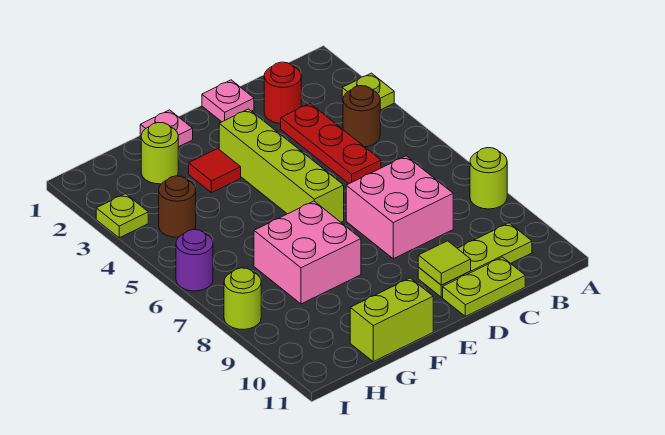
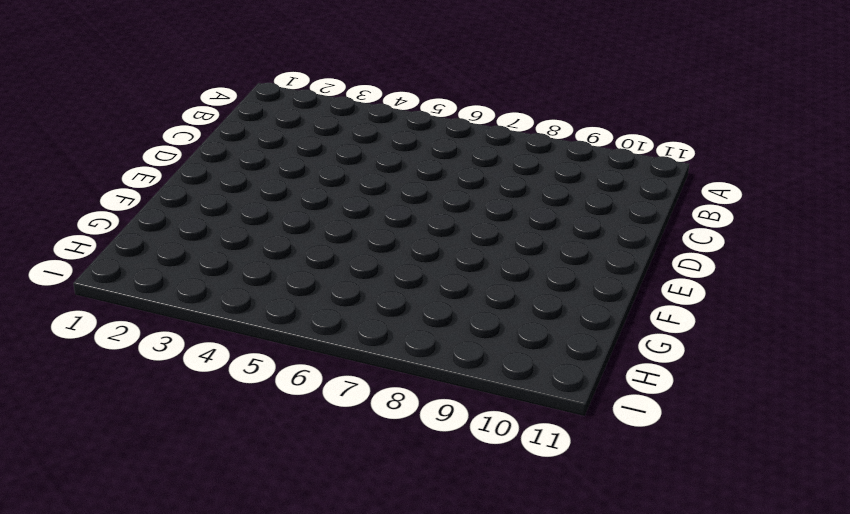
none -> lime plate A3 level 1
none -> lime round brick A8 level 1
none -> brown round brick B4 level 1

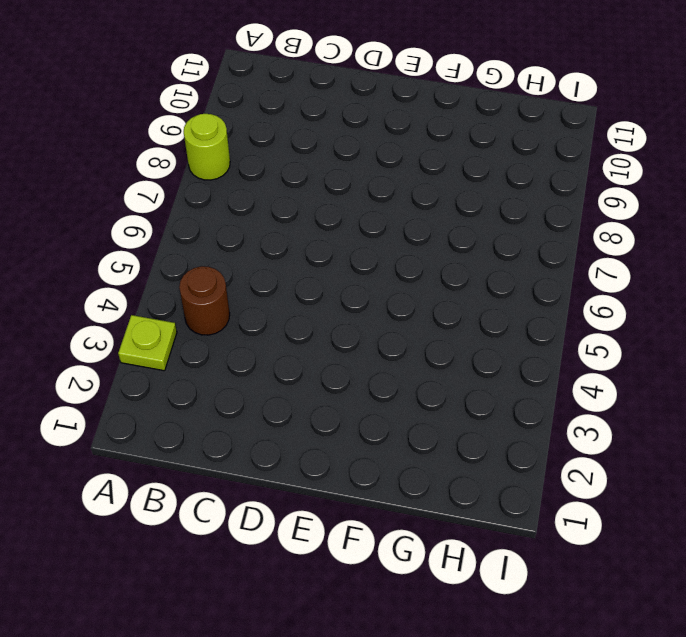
none -> lime plate B10:D10 level 1
none -> red round brick C2 level 1
none -> red plate C3:C5 level 1

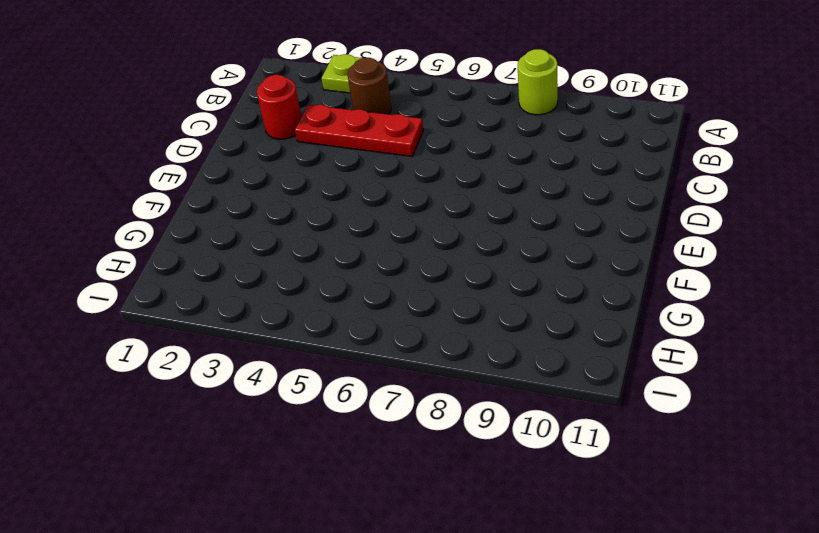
none -> lime plate B10:D10 level 1
none -> pink brick C7:D8 level 1
none -> lime plate C11:D11 level 1

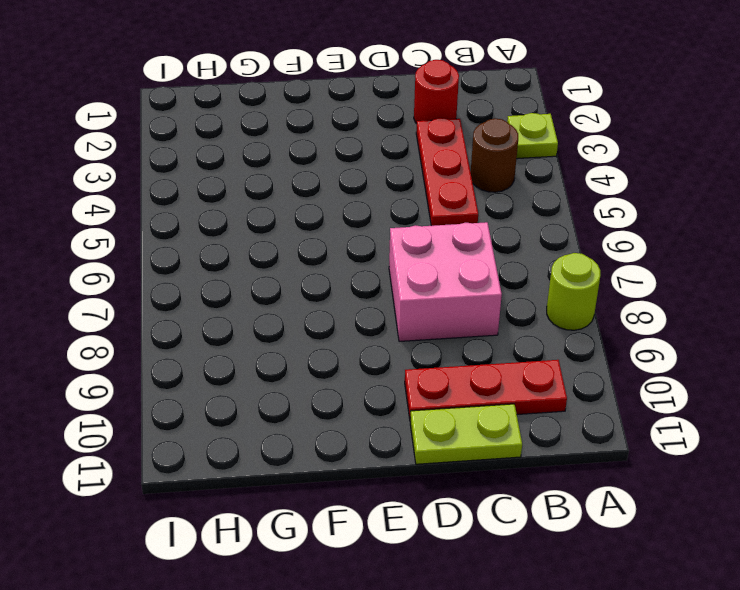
red plate B10:D10 level 1 -> lime plate B10:D10 level 1
none -> pink plate D1 level 1
none -> lime brick E3:E6 level 1
none -> pink plate F1 level 1

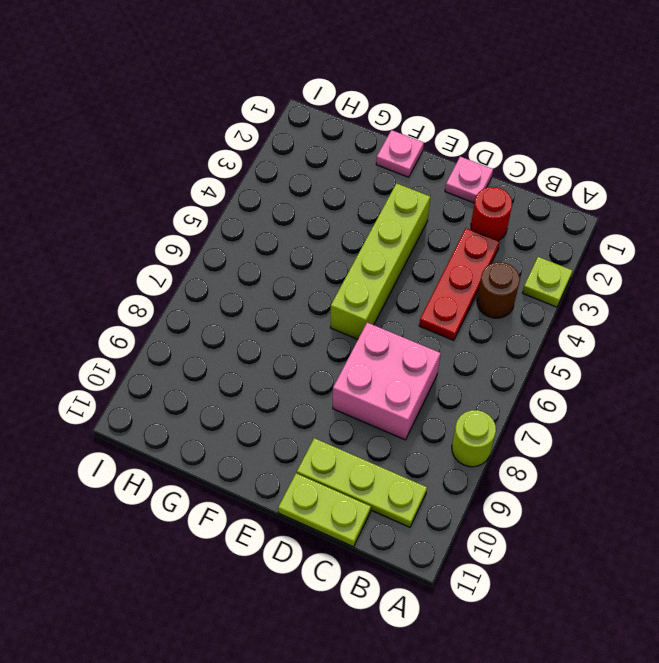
none -> red tile F3 level 1
none -> pink brick F7:G8 level 1
none -> lime brick F11:G11 level 1

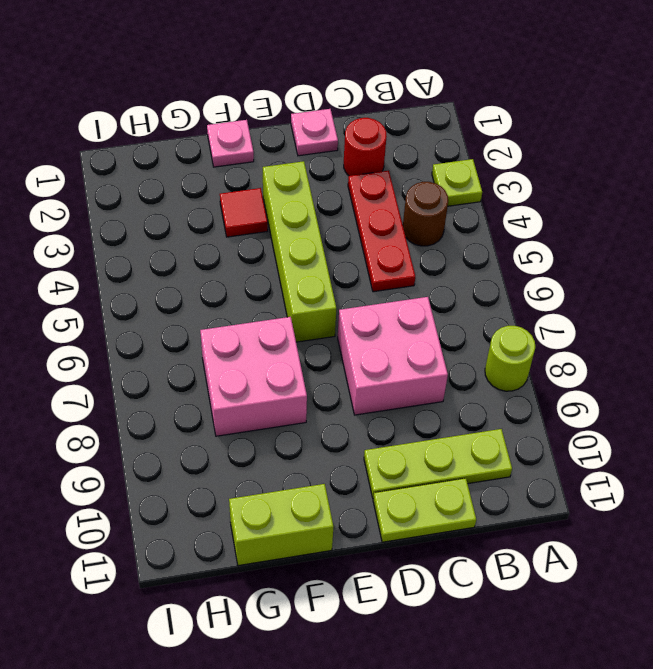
none -> lime round brick G2 level 1
none -> brown round brick H4 level 1
none -> lime plate I3 level 1

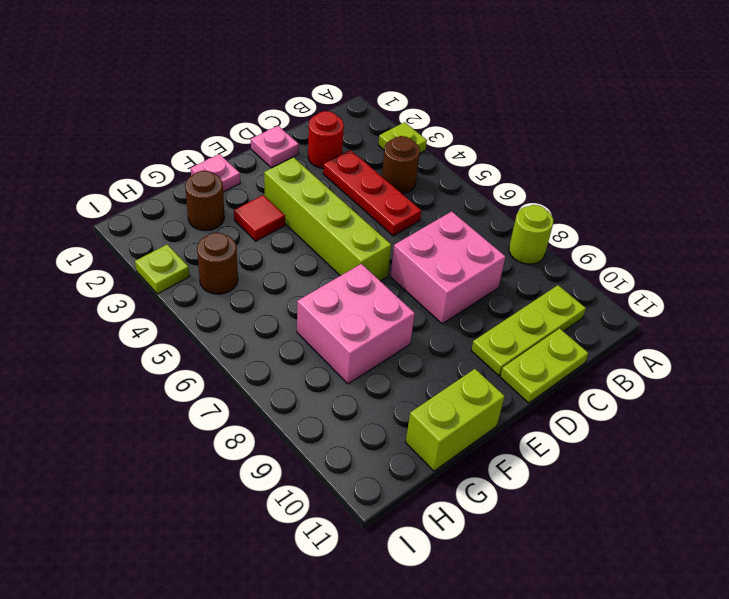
brown round brick G2 level 1 -> lime round brick G2 level 1
none -> purple round brick I6 level 1
none -> lime round brick I8 level 1
none -> lime tile D10 level 2

